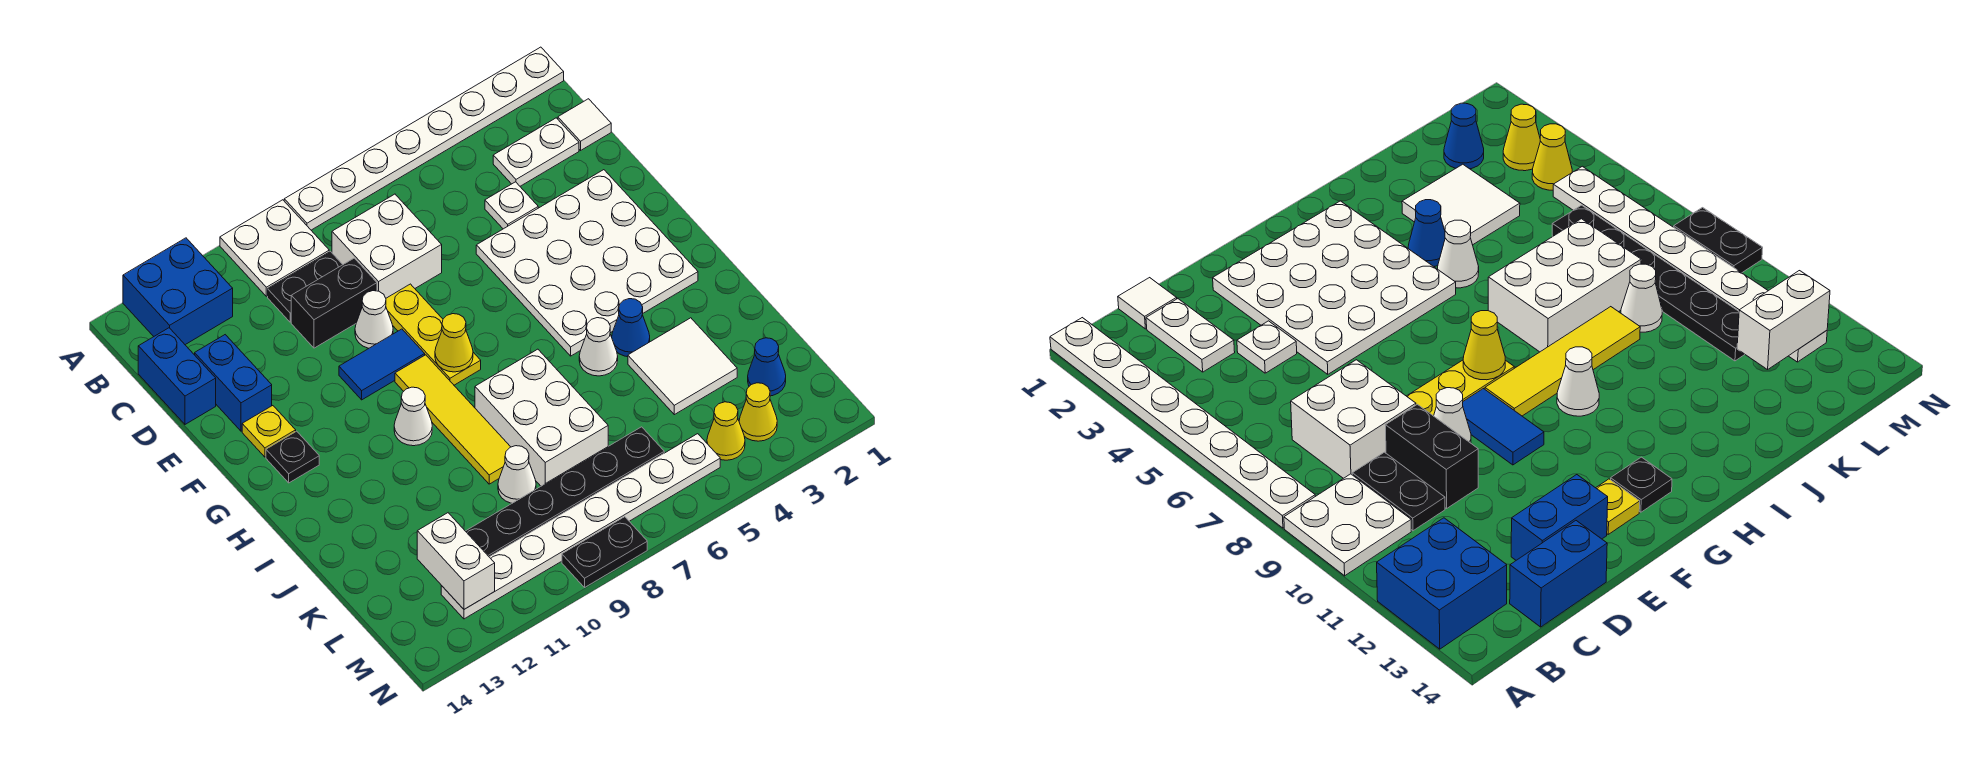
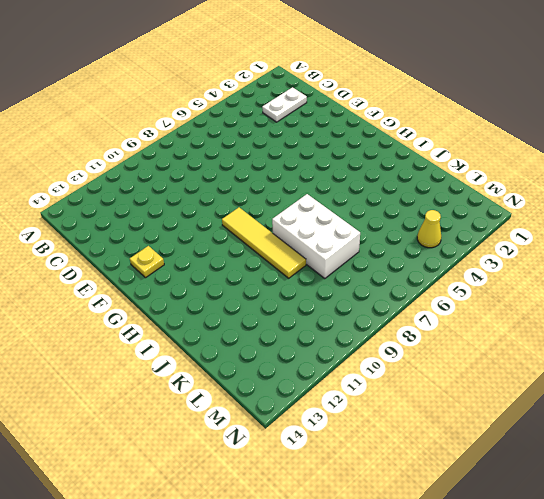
none -> white plate A1:A8 level 1
none -> white plate A9:B10 level 1
none -> blue brick A12:B13 level 1
none -> white tile C1 level 1

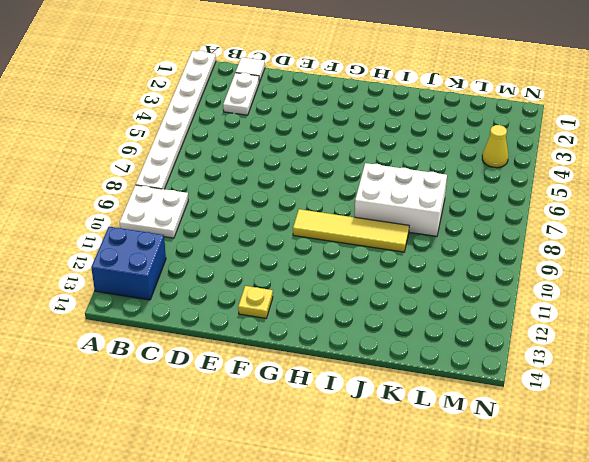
none -> white brick C7:D8 level 1
none -> black plate C9:C10 level 1
none -> blue brick C14:D14 level 1
none -> white plate D4 level 1

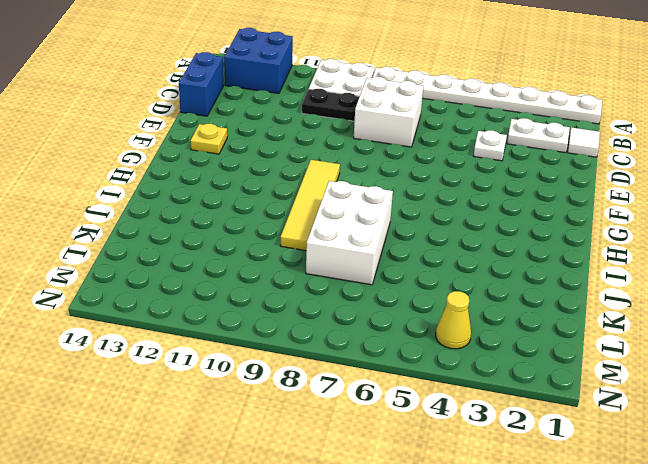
none -> black brick D9:D10 level 1
none -> blue brick D13:E13 level 1
none -> white plate E2:H5 level 1
none -> yellow plate E8:G8 level 1

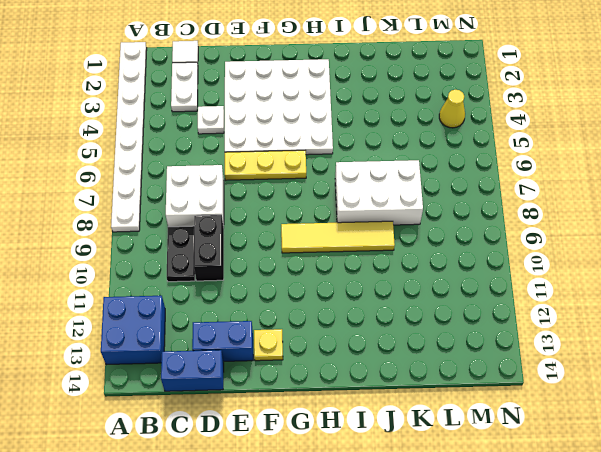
yellow plate E6:G6 level 1 -> yellow plate E8:G8 level 1
none -> white plate A9:B10 level 1
none -> white cone E9 level 1
none -> blue tile F9:F10 level 1
none -> black plate G13 level 1

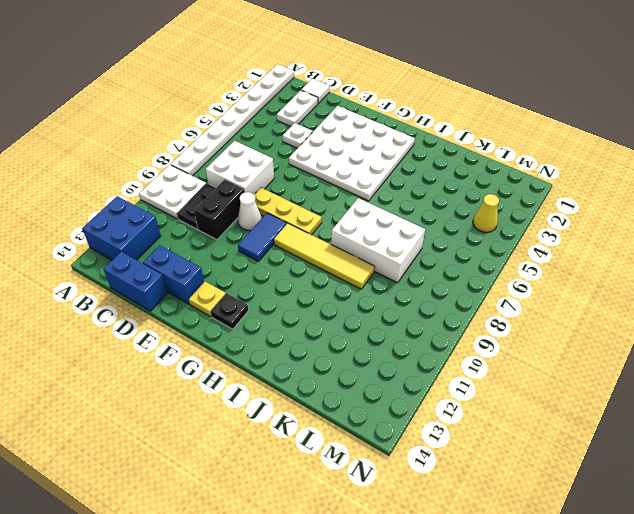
none -> white cone H10 level 1
none -> blue cone I4 level 1
none -> white cone I5 level 1
none -> white tile J3:K4 level 1

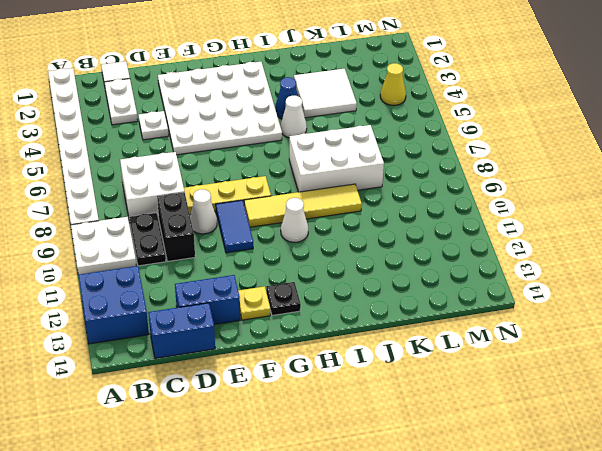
none -> white cone K9 level 1
none -> blue cone L2 level 1
none -> black plate L6:L11 level 1
none -> yellow cone M3 level 1

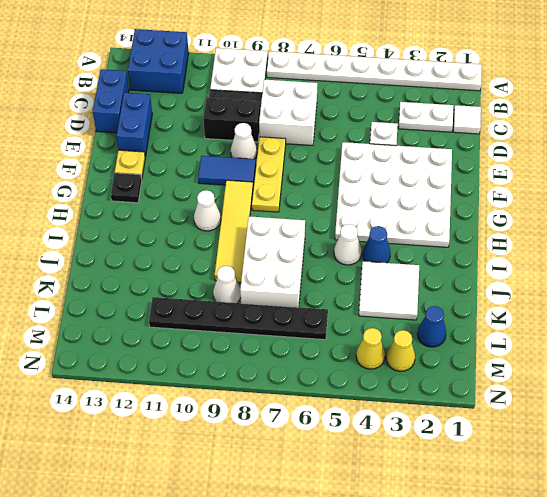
none -> white plate M5:M12 level 1
none -> black plate N8:N9 level 1
none -> yellow cone G8 level 2
none -> white brick L12:M12 level 2

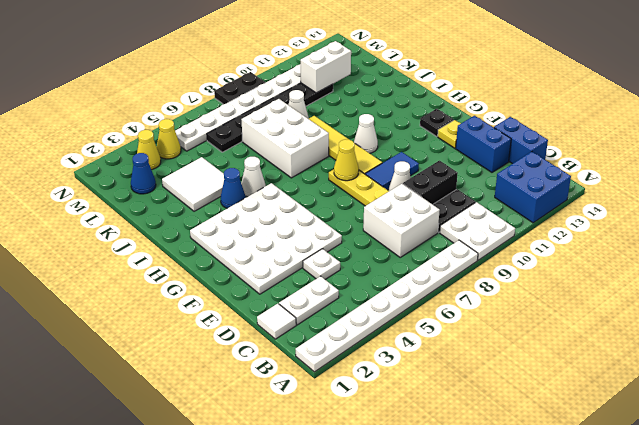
white brick L11:L12 level 2 -> white brick L12:M12 level 2

